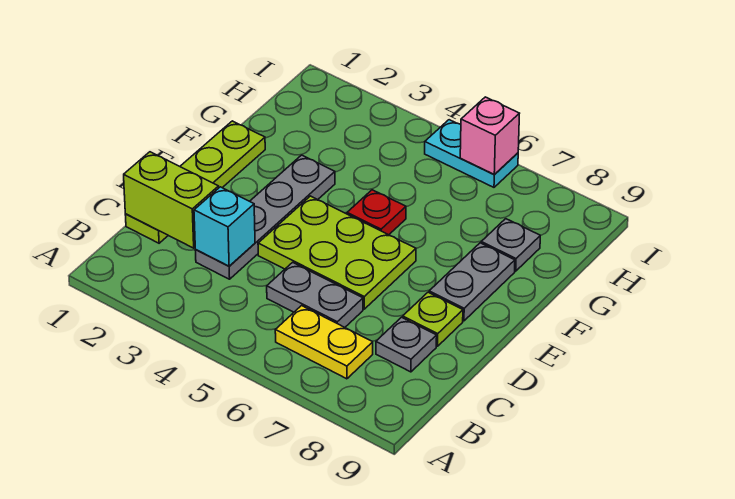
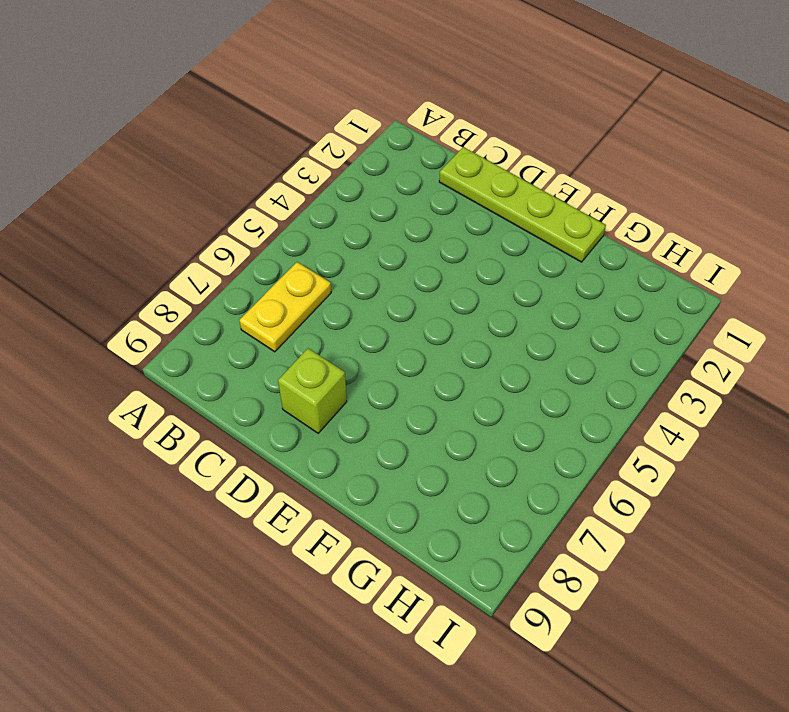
lime brick D8 level 1 -> lime plate D8 level 1
none -> grey plate C3:F3 level 1
none -> grey plate C5:C6 level 1
none -> grey plate C8 level 1

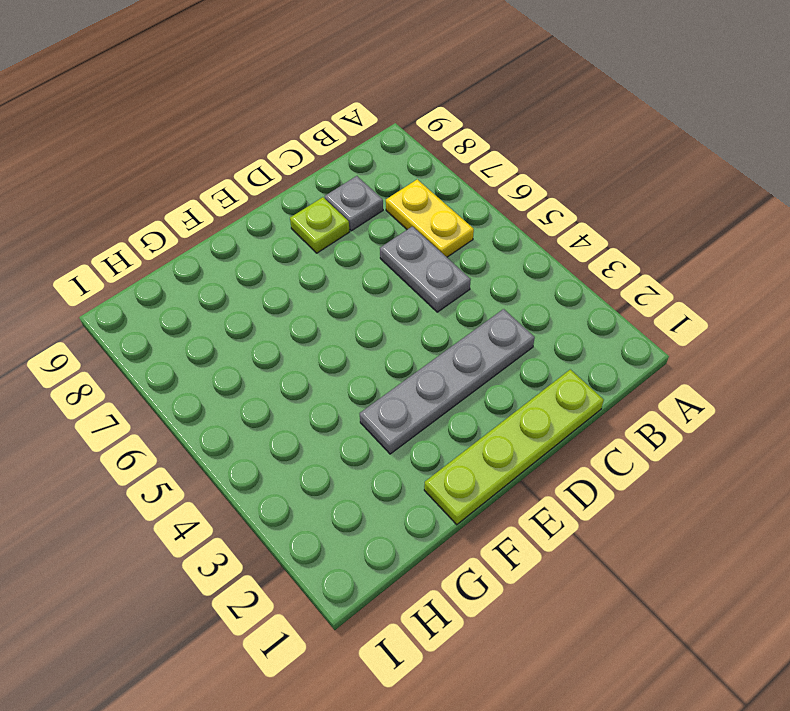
none -> lime plate D4:E6 level 1
none -> grey plate E8:F8 level 1
none -> red plate F5 level 1

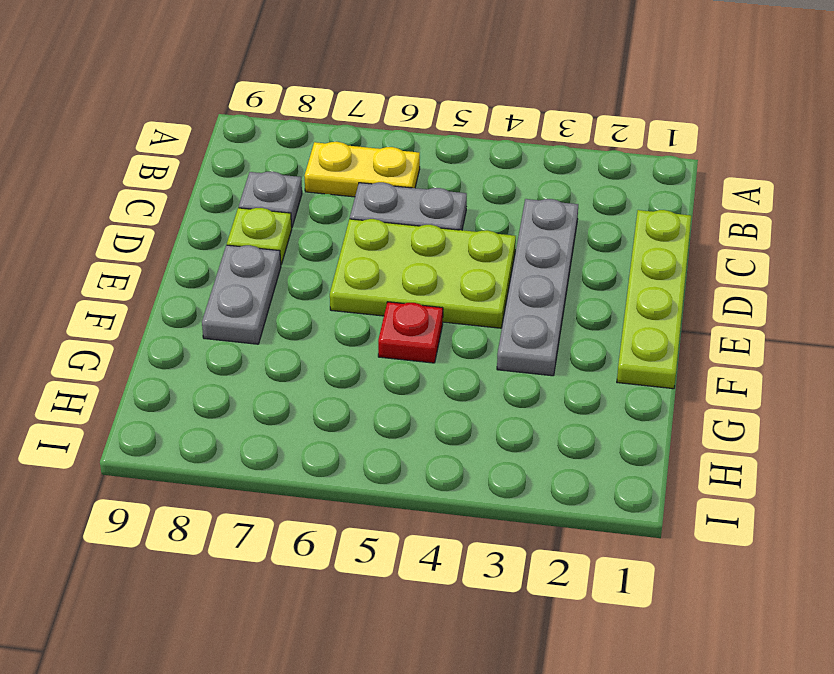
none -> grey plate G8 level 1
none -> cyan plate I5:I6 level 1
none -> lime brick C1:C2 level 2

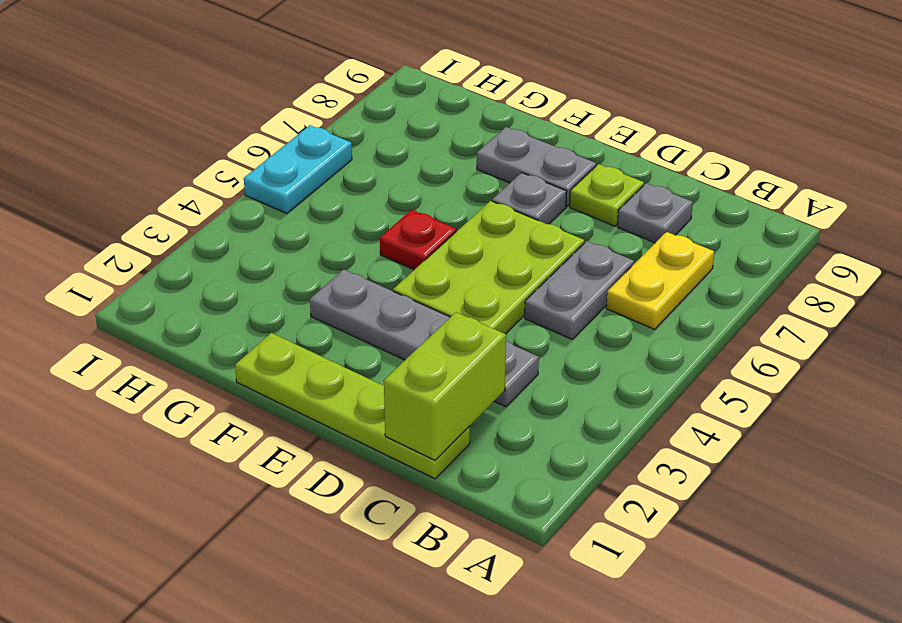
grey plate E7 level 1 -> grey plate G8 level 1
none -> cyan brick C3 level 2
none -> pink brick I6 level 2

